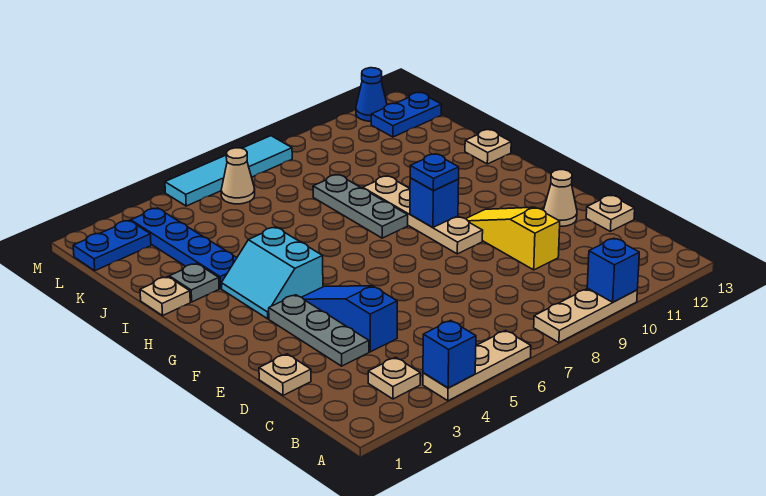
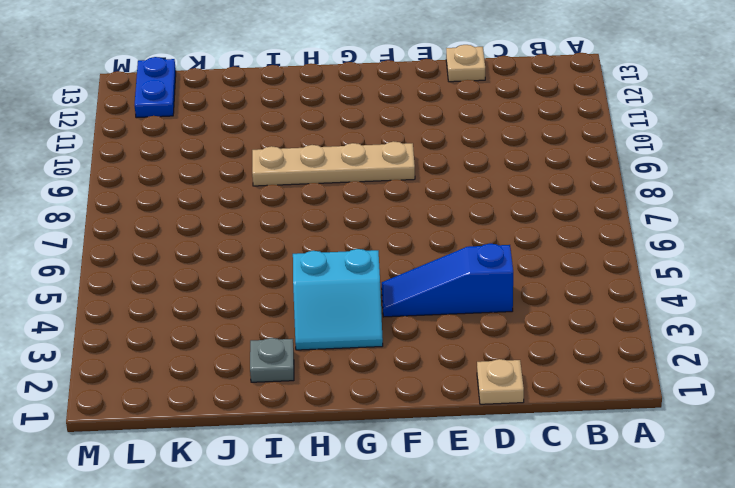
none -> tan plate A4:A6 level 1
none -> tan plate A8:A10 level 1
none -> tan plate B3 level 1

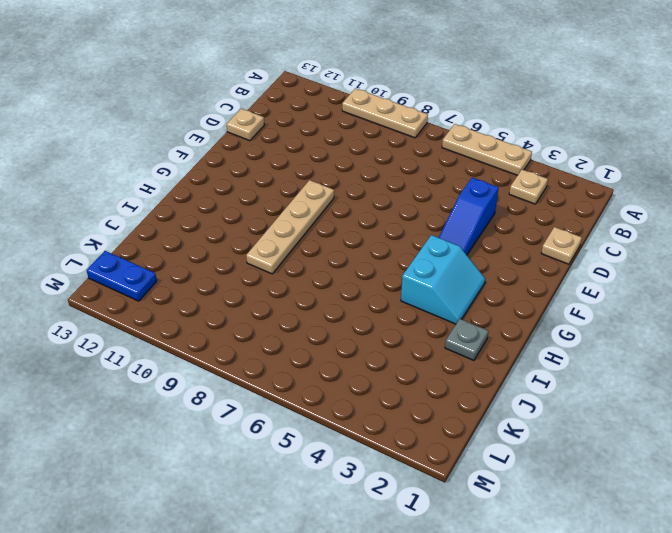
none -> grey plate D3:F3 level 1
none -> yellow slope D10:F10 level 1 top D
none -> tan cone E12 level 1

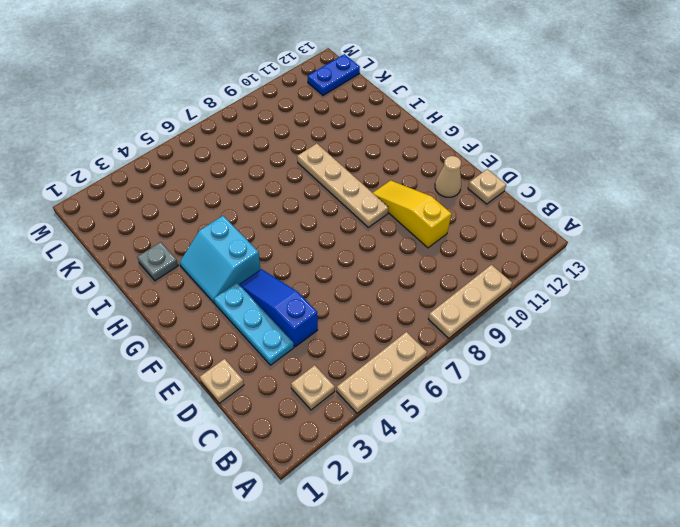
cyan plate D3:F3 level 1 -> grey plate D3:F3 level 1
none -> grey plate H8:J8 level 1
none -> tan plate I1 level 1
none -> blue plate I3:L3 level 1

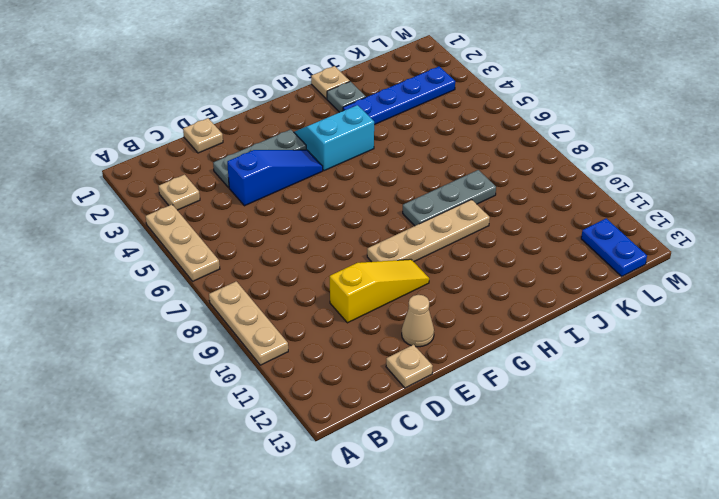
none -> tan plate I13 level 1
none -> blue plate L1:L2 level 1
none -> tan cone L6 level 1

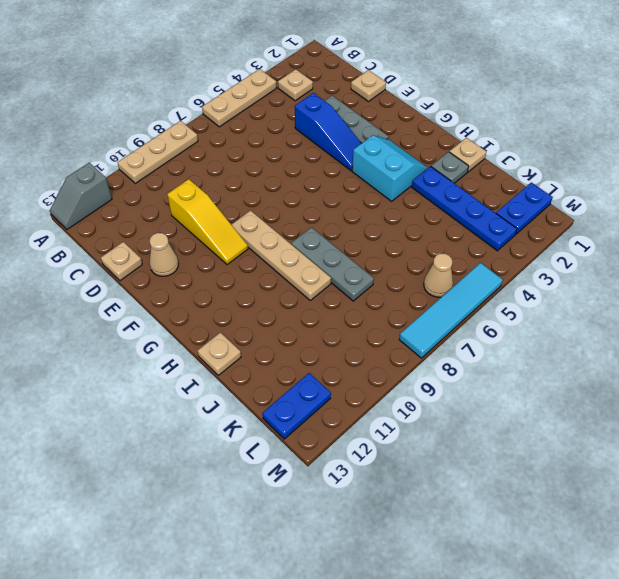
grey slope A12:A13 level 1 top 12 -> none
none -> blue cone M12 level 1
none -> blue brick A4 level 2
none -> blue brick A10 level 2

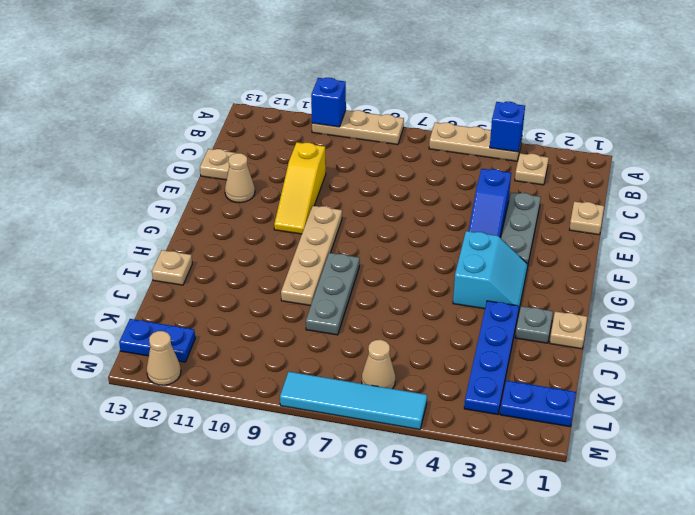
tan cone M12 level 1 -> blue cone M12 level 1
none -> blue brick G9 level 2
none -> blue plate G9 level 3

